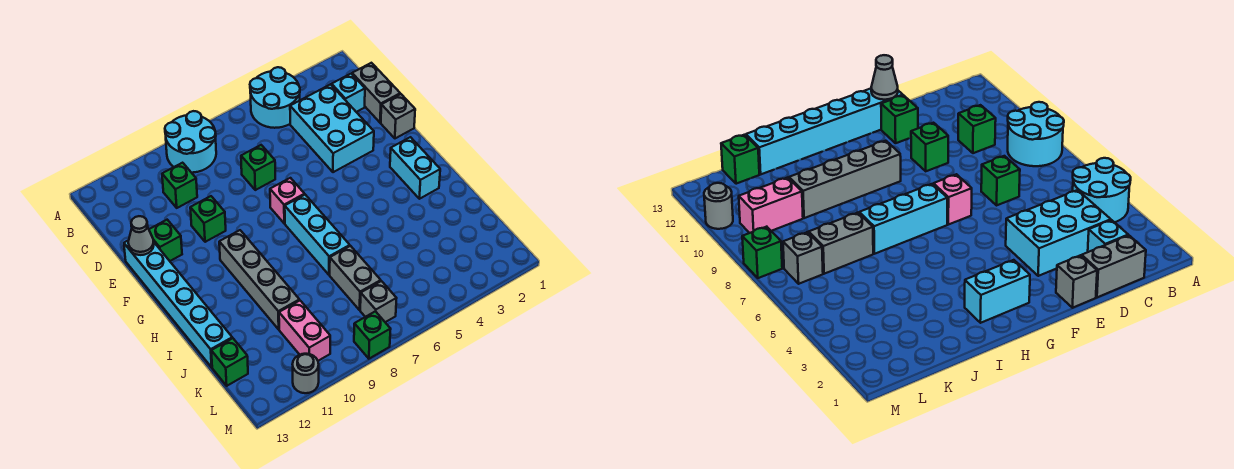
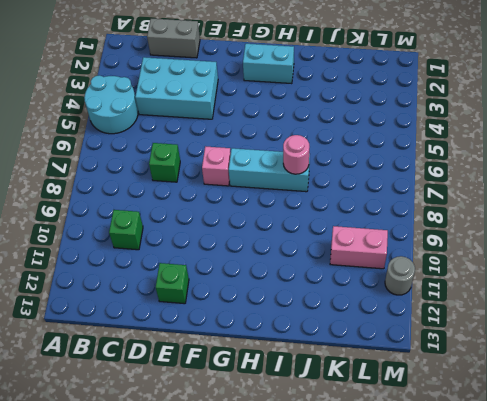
pink round brick I7 level 2 -> none
none -> cyan round brick A8:B9 level 1
none -> cyan brick C2 level 1
none -> grey brick E1 level 1

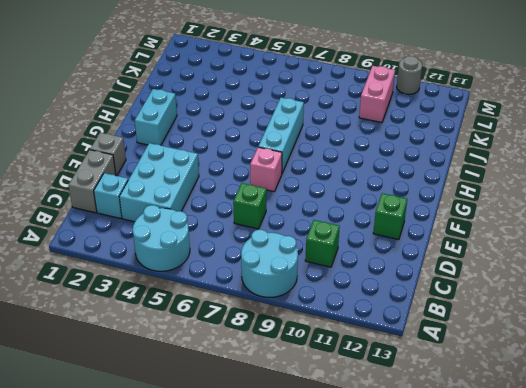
none -> green brick E10 level 1
none -> cyan brick E13:J13 level 1
none -> grey brick G10:J10 level 1

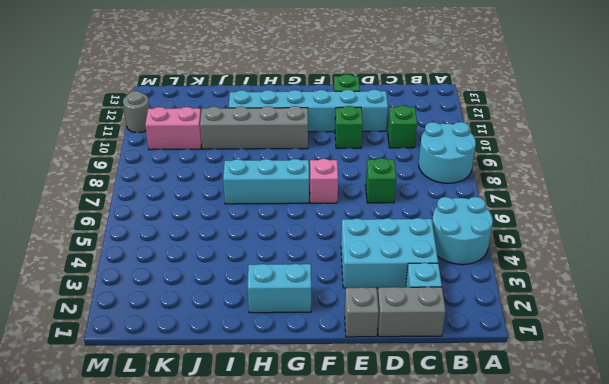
cyan brick D11:I11 level 1 -> cyan brick E13:J13 level 1
none -> grey brick J7:K7 level 1
none -> green brick K13 level 1
none -> grey brick L7 level 1

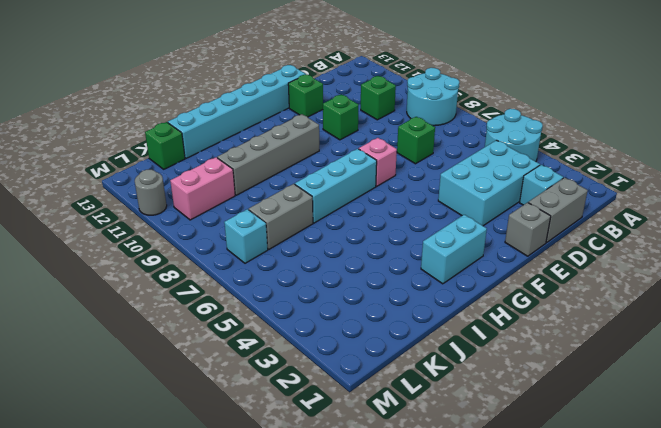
cyan brick L7 level 1 -> grey brick L7 level 1
none -> green brick M8 level 1
none -> grey cone E13 level 2

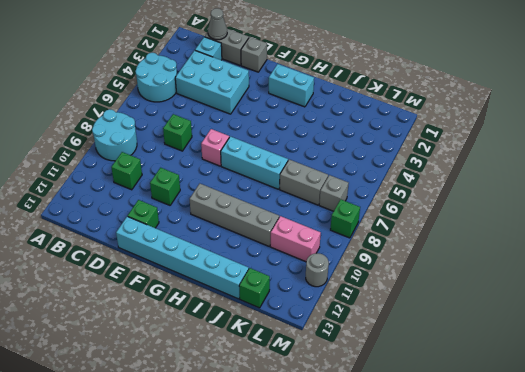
grey cone C1 level 2 -> grey cone E13 level 2

